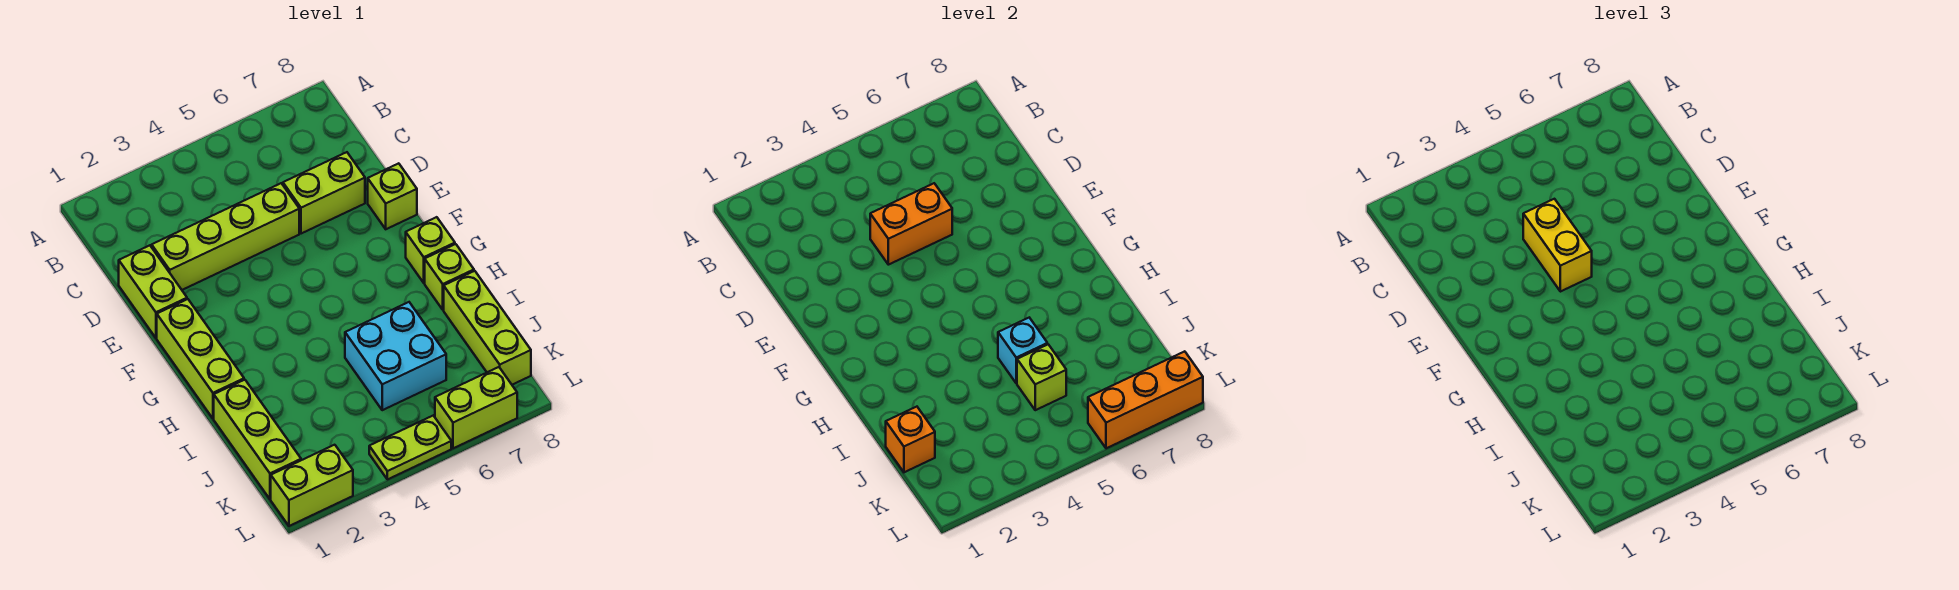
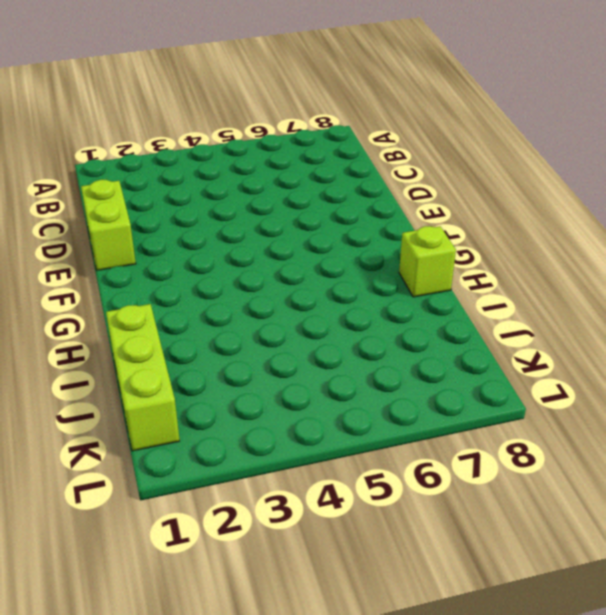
none -> lime brick D2:D5 level 1
none -> lime brick D6:D7 level 1
none -> lime brick E8 level 1

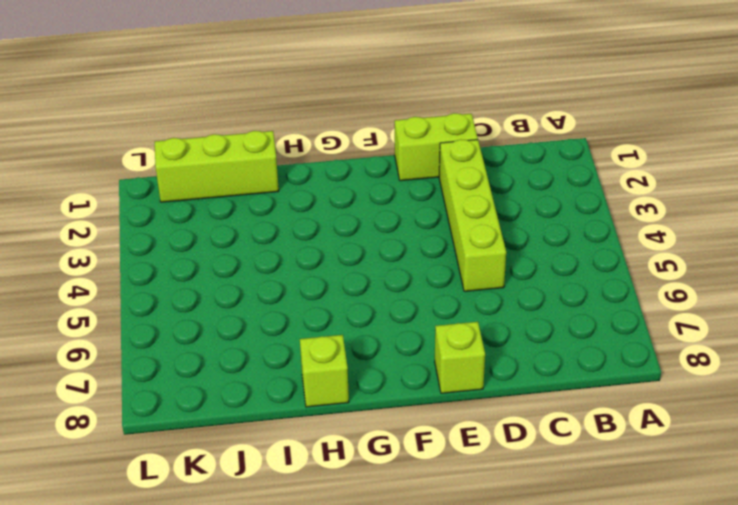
none -> lime brick D6:D7 level 1
none -> lime brick F1:H1 level 1
none -> lime brick G8 level 1

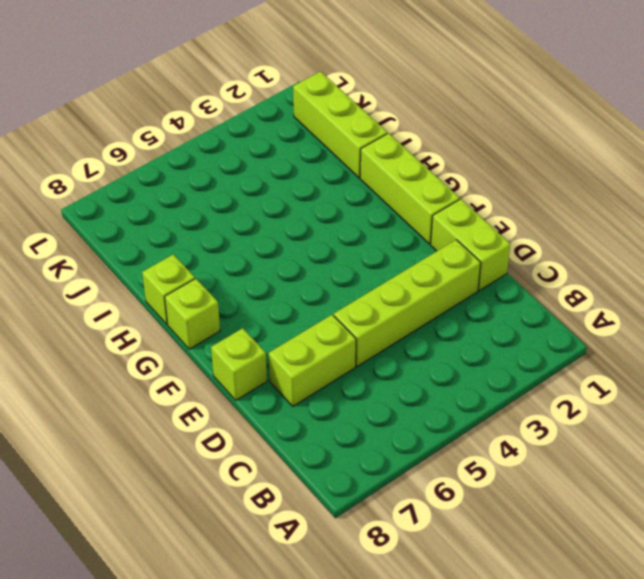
none -> cyan brick I5:J6 level 1
none -> lime brick I8:K8 level 1
none -> lime brick L1:L2 level 1

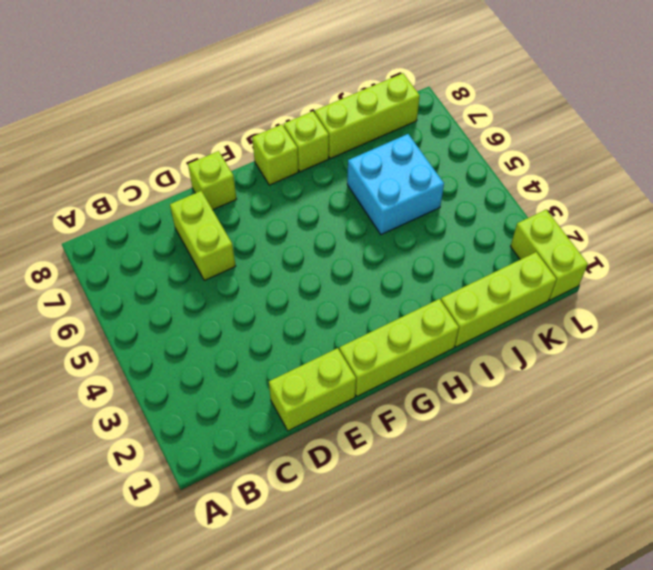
none -> lime brick D2:D5 level 1
none -> lime plate L4:L5 level 1
none -> lime brick L6:L7 level 1

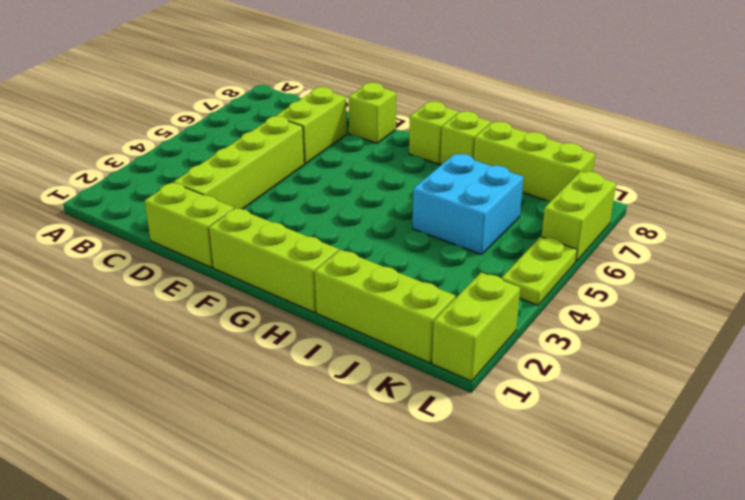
none -> orange brick D4:D5 level 2
none -> cyan brick I5 level 2
none -> orange brick J1 level 2

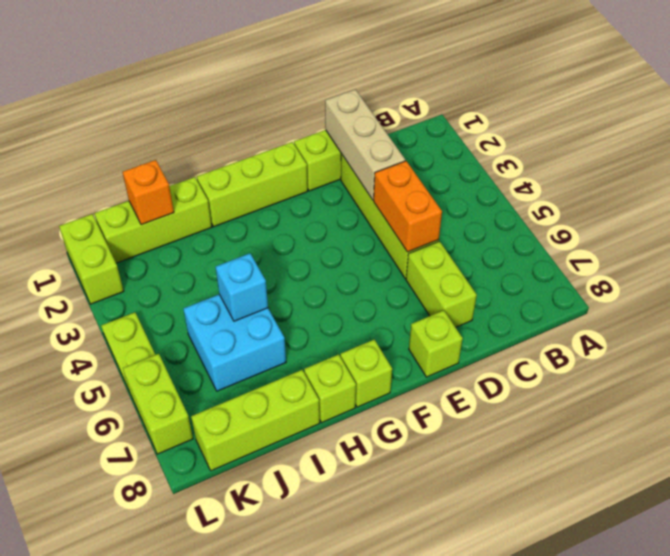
tan brick D1:D3 level 2 -> none
none -> lime brick J5 level 2
none -> orange brick L6:L8 level 2
none -> yellow brick D4:E4 level 3

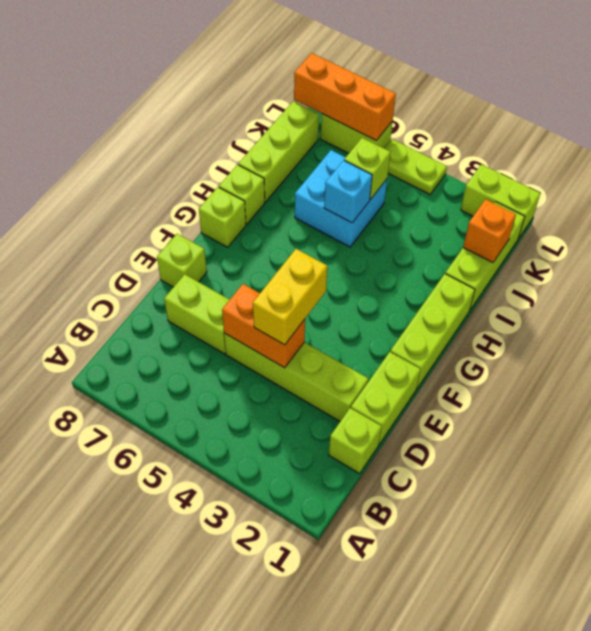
lime brick C1 level 1 -> none

